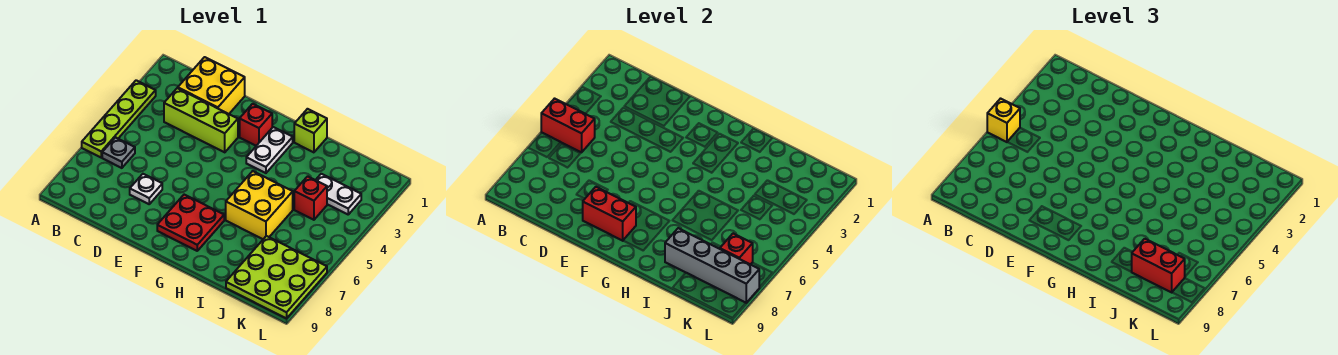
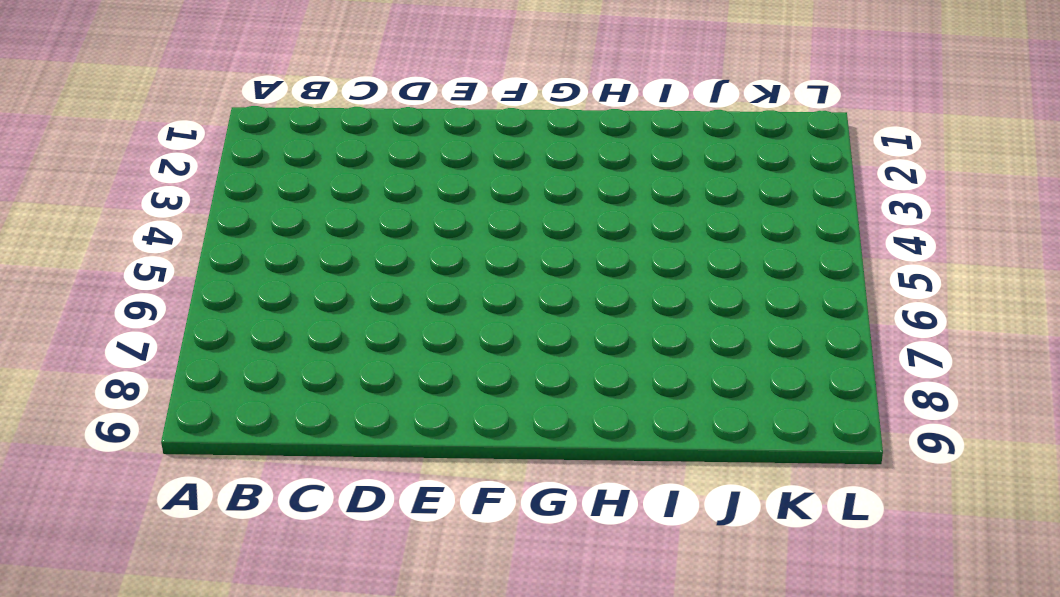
none -> lime plate A3:A6 level 1
none -> grey plate B6 level 1
none -> yellow brick C1:D2 level 1

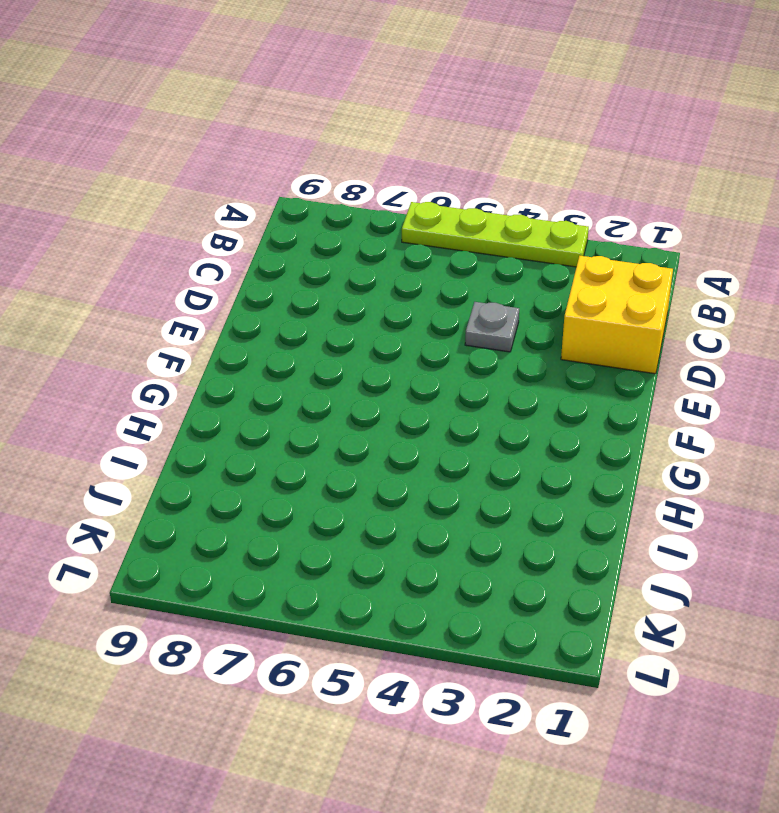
grey plate D4 level 1 -> grey plate B6 level 1
none -> lime brick C3:E3 level 1
none -> white plate D7 level 1
none -> red brick F2 level 1

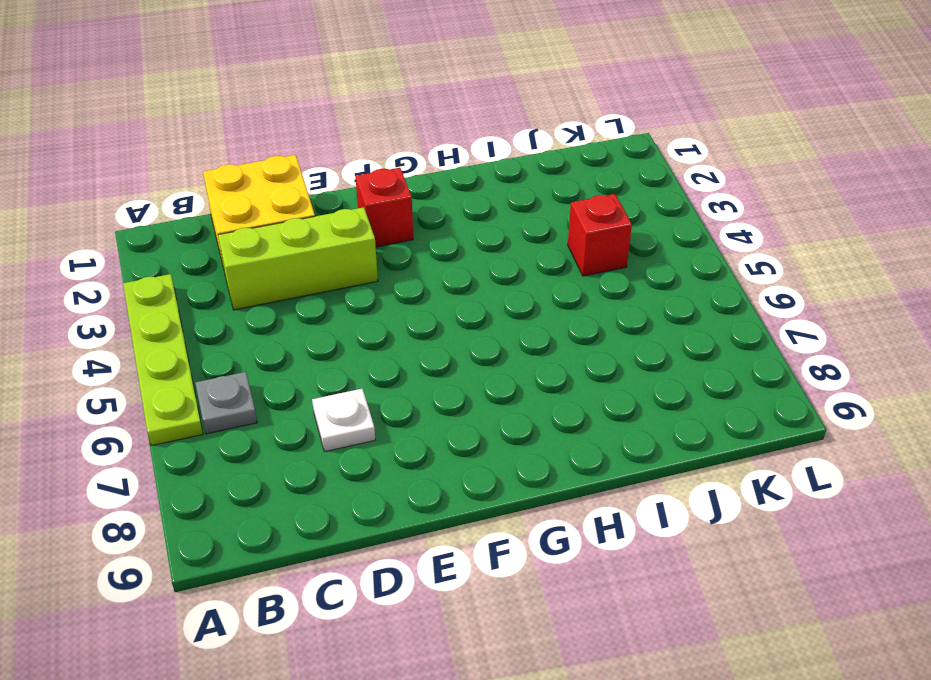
none -> red plate F7:G8 level 1
none -> white plate G2:G3 level 1
none -> lime brick H1 level 1

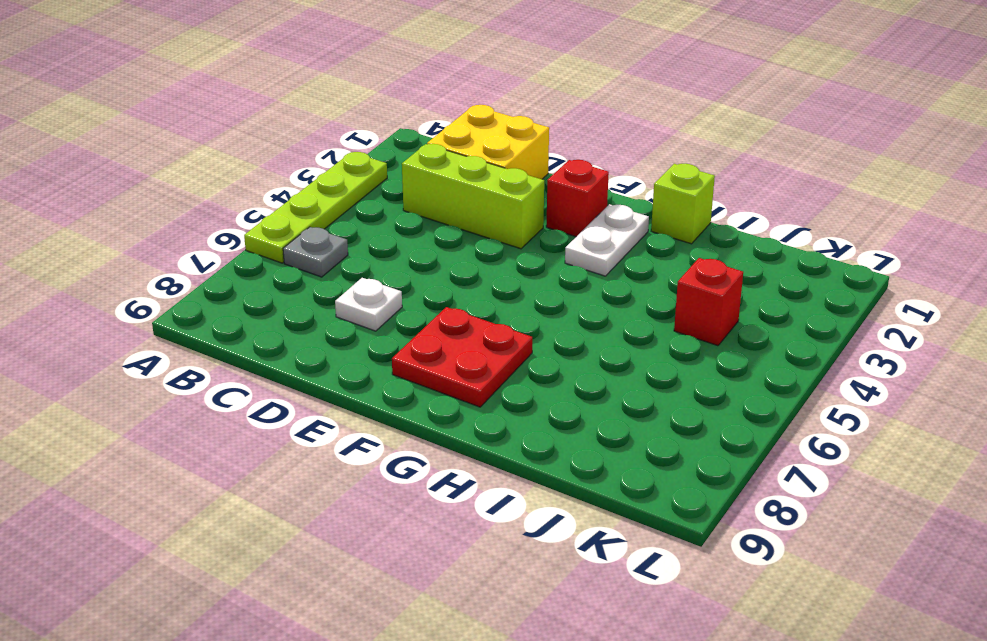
none -> yellow brick H5:I6 level 1
none -> white plate J3:K3 level 1
none -> lime plate J7:L9 level 1

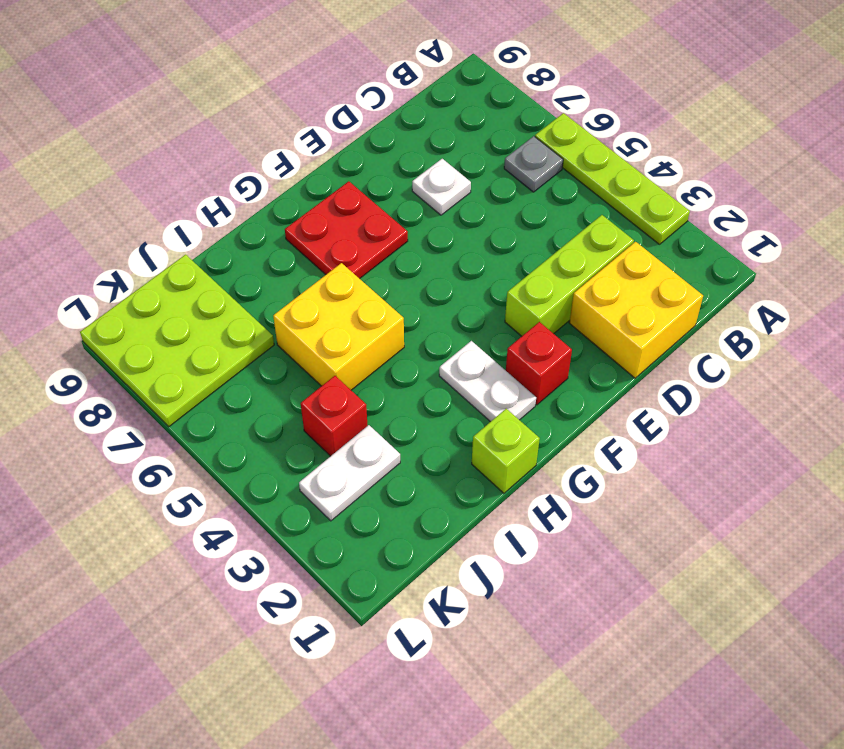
none -> red brick A5:B5 level 2
none -> red brick E8:F8 level 2
none -> grey brick I8:L8 level 2

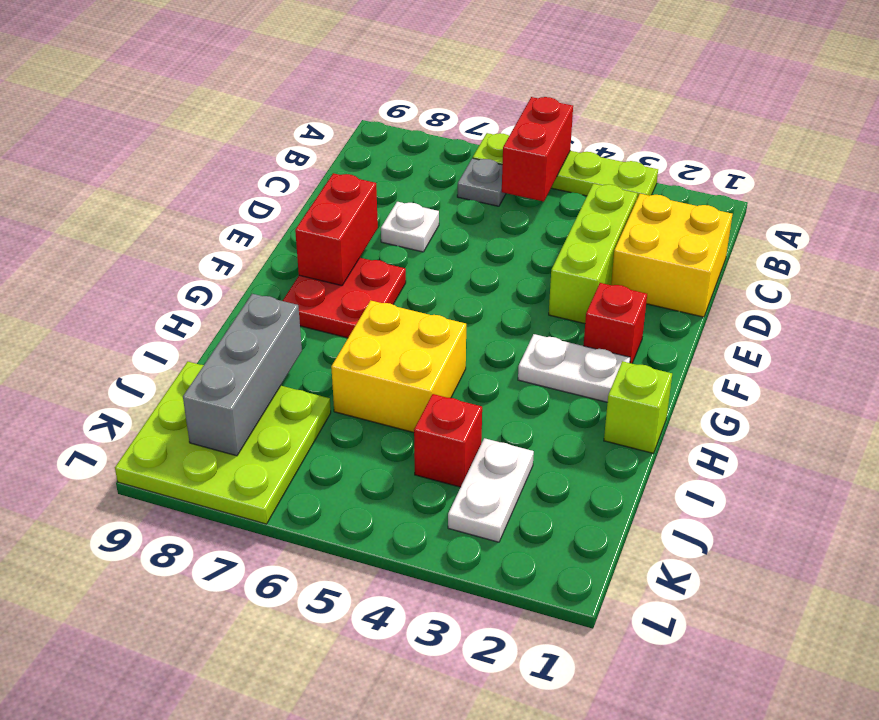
grey brick I8:K8 level 2 -> grey brick I8:L8 level 2
none -> red brick K7 level 2
none -> yellow brick A5 level 3
none -> red brick J8:K8 level 3

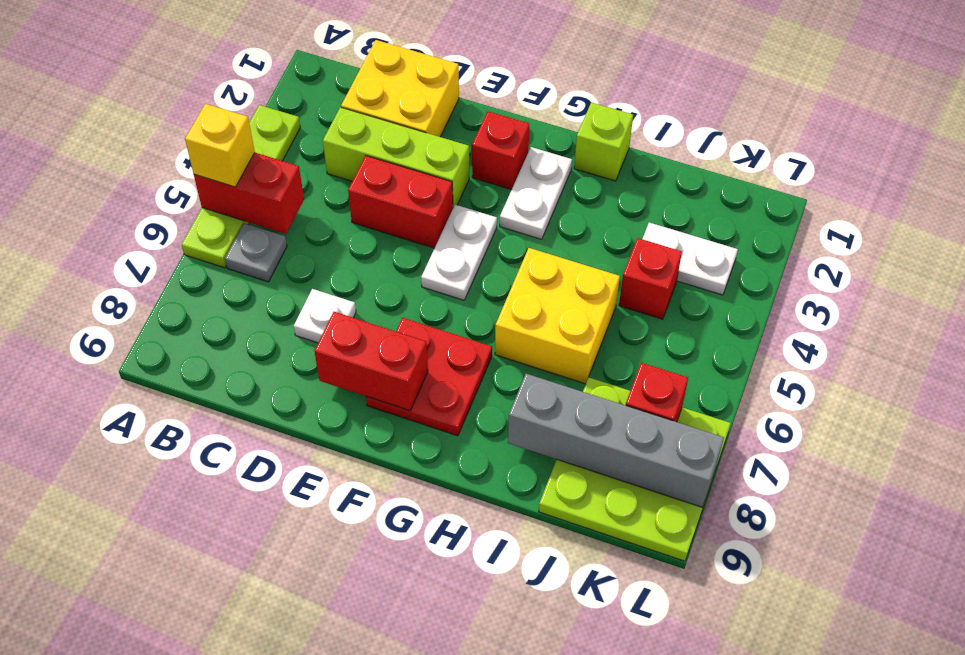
red brick D4:E4 level 1 -> red brick J8:K8 level 3
white plate F4:F5 level 1 -> none

